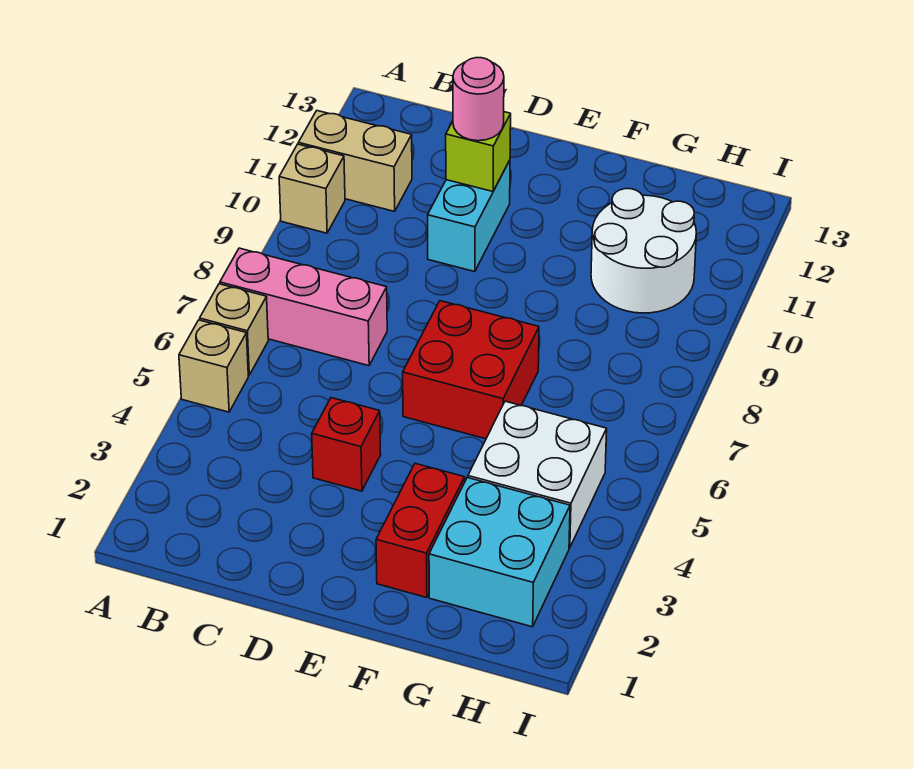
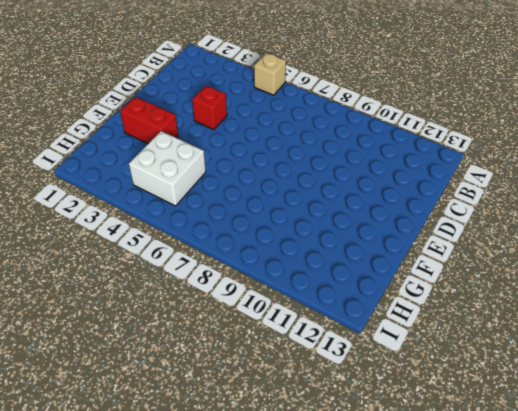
none -> tan brick A6 level 1
none -> pink brick A7:C7 level 1
none -> tan brick A10 level 1

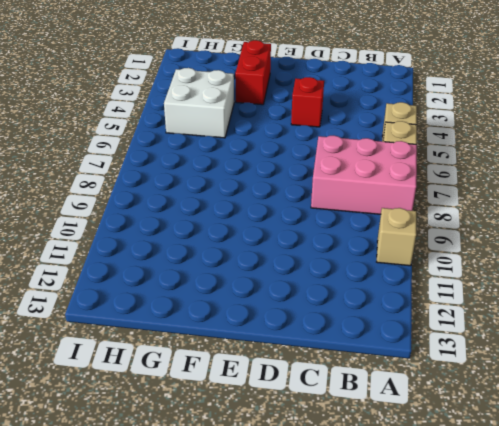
pink brick A7:C8 level 1 -> pink brick A7:C7 level 1
none -> tan brick A11:B11 level 1
none -> cyan brick D10:D11 level 1
none -> red brick E6:F7 level 1

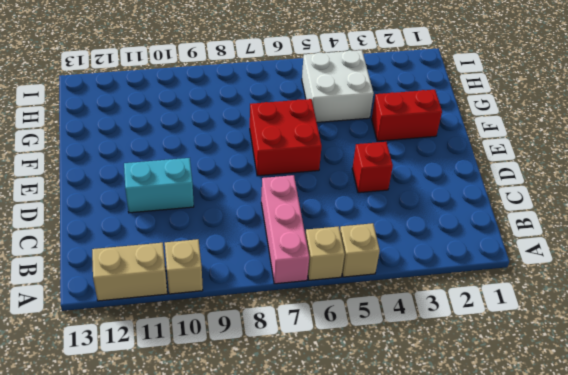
tan brick A11:A12 level 1 -> tan brick A11:B11 level 1
none -> cyan brick G2:H3 level 1
none -> white round brick G10:H11 level 1
none -> lime brick D11 level 2

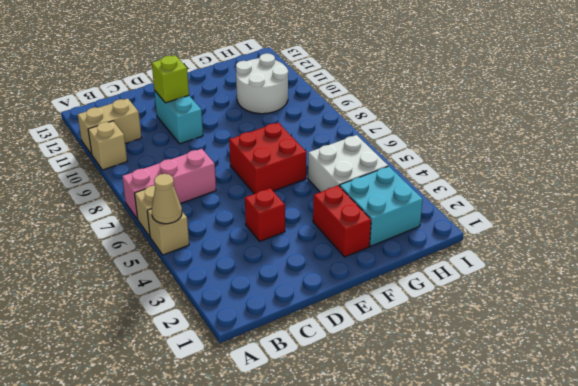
tan cone A5 level 2 -> none
none -> pink round brick D11 level 3

